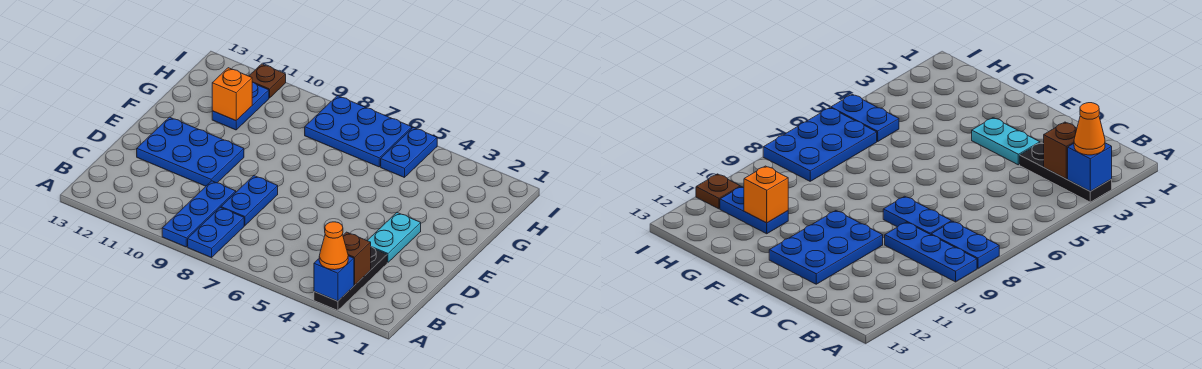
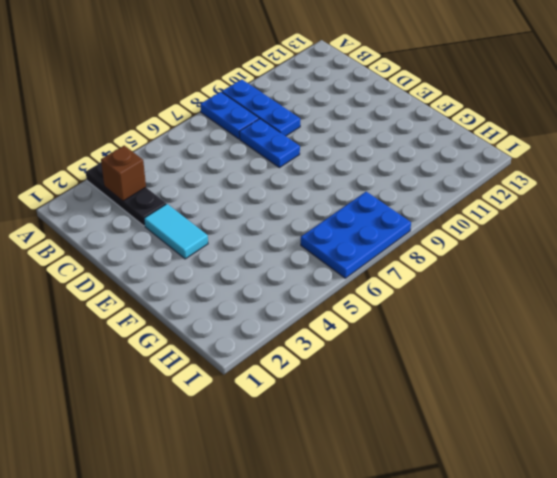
cyan tile D3:E3 level 1 -> cyan plate D3:E3 level 1
none -> blue plate D10:E12 level 1
none -> blue plate G11:H11 level 1
none -> blue plate H5:I5 level 1

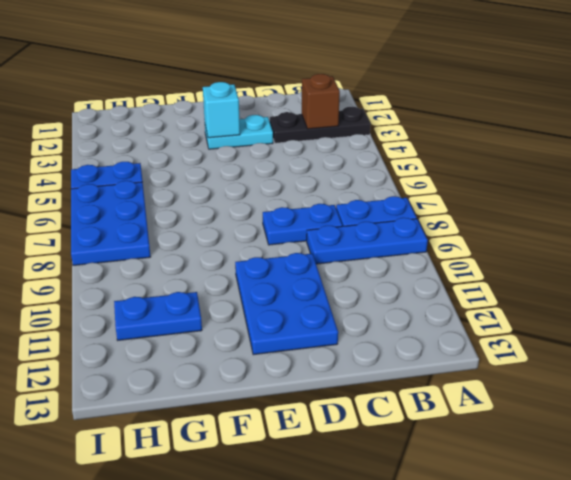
cyan brick E3 level 2 -> none
none -> brown plate I11 level 1
none -> blue brick A3 level 2
none -> orange brick G11 level 2

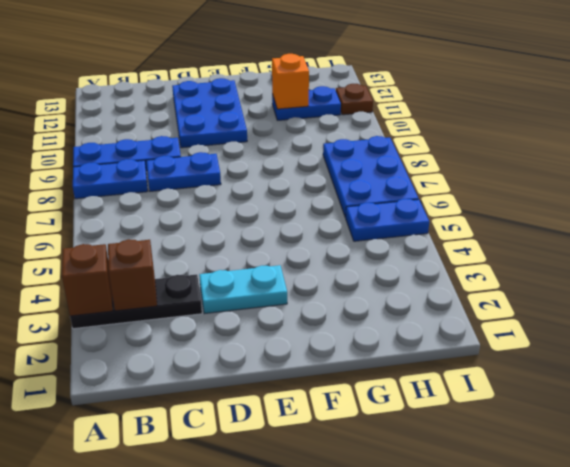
brown brick A3 level 2 -> blue brick A3 level 2
none -> orange cone A3 level 3

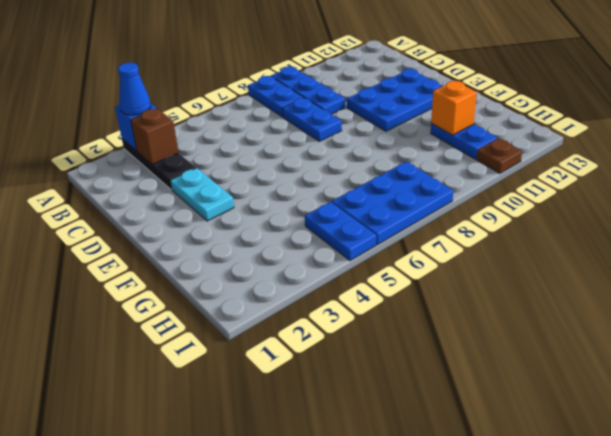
blue cone A3 level 3 -> orange cone A3 level 3

